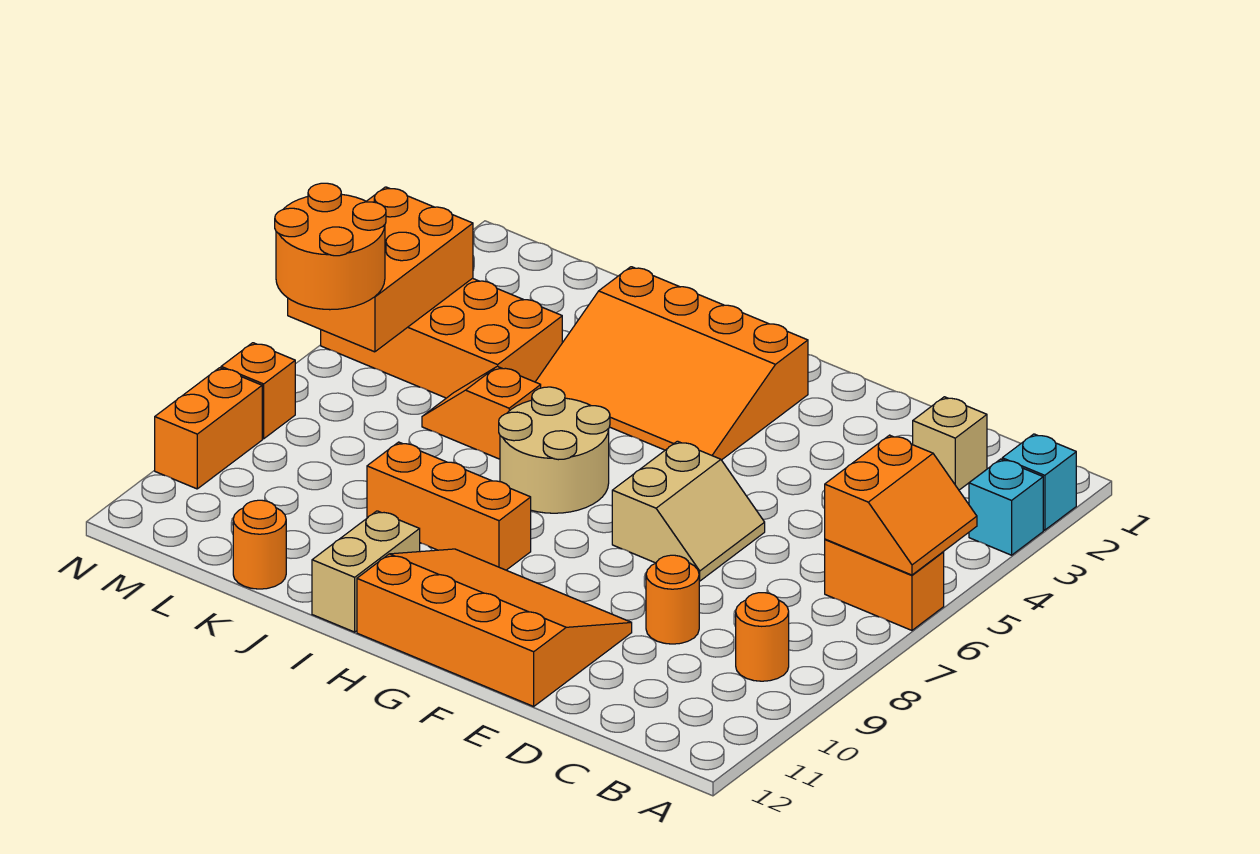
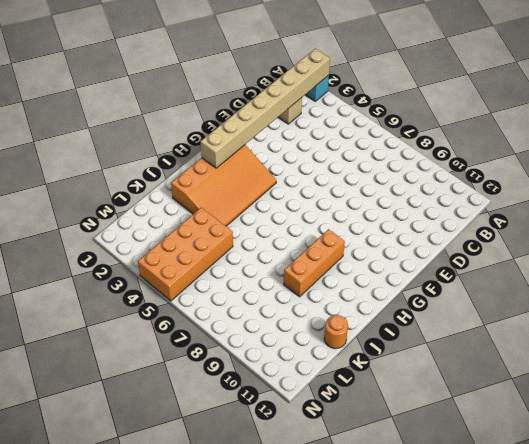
tan brick A2:H2 level 2 -> none
none -> cyan brick A3 level 1
none -> orange brick A6:B6 level 1
none -> orange round brick B9 level 1

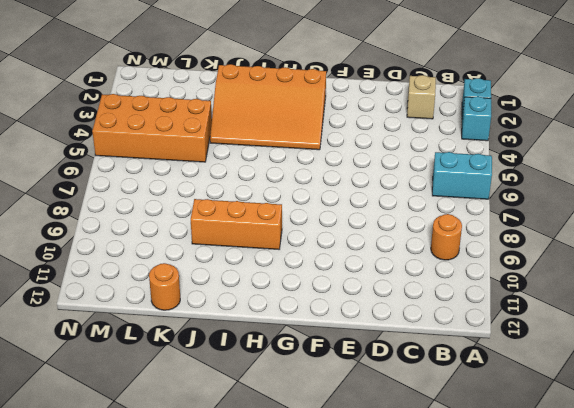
cyan brick A6:B6 level 1 -> orange brick A6:B6 level 1
none -> orange round brick D9 level 1
none -> tan slope E6:F7 level 1 top F
none -> orange slope E10:H12 level 1 top 12

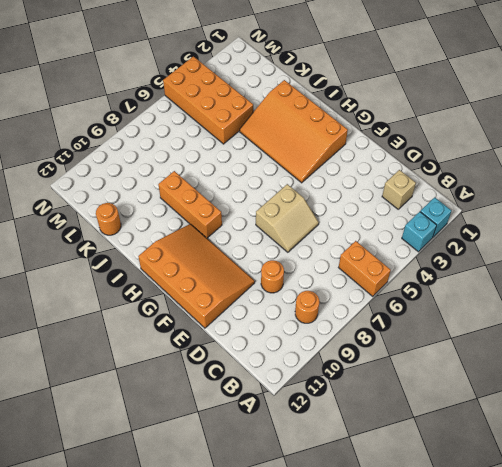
none -> tan round brick H6:I7 level 1
none -> tan brick I11:I12 level 1
none -> orange slope J6:K6 level 1 top J

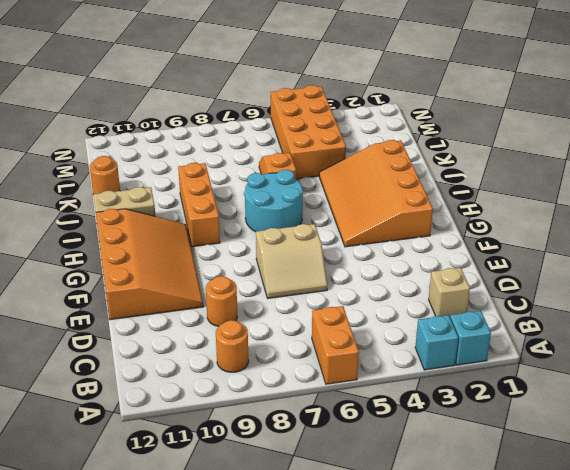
cyan round brick H6:I7 level 1 -> tan round brick H6:I7 level 1
none -> orange brick N8 level 1
none -> orange brick N9:N10 level 1
none -> orange slope A5:B6 level 2 top B

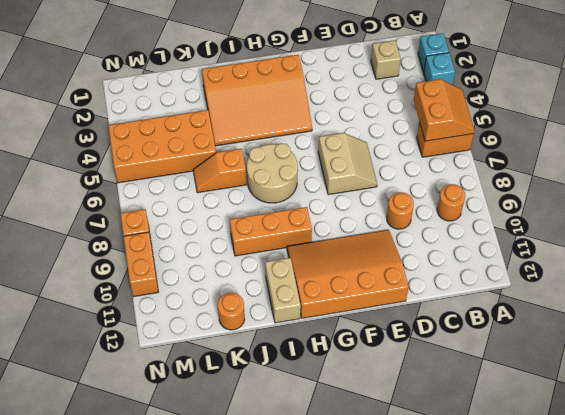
none -> orange brick M4:N6 level 2
none -> orange round brick M6:N7 level 3

